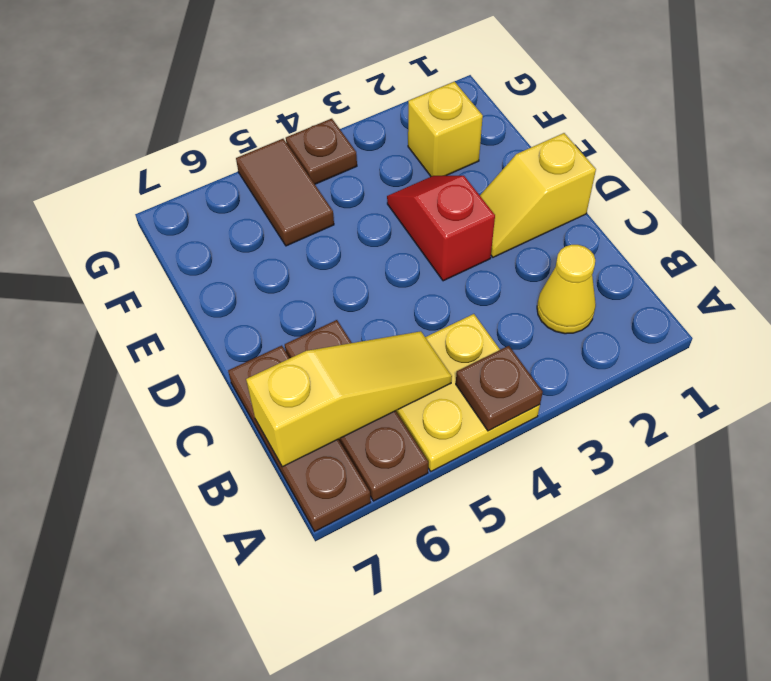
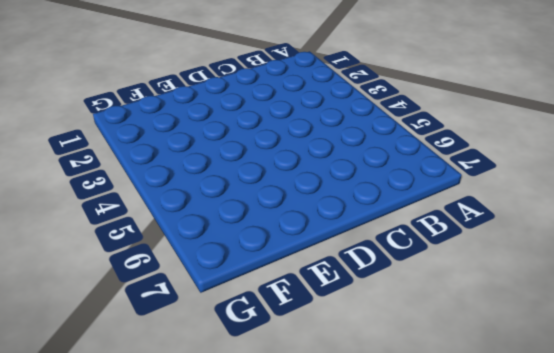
none -> yellow plate A4:B5 level 1
none -> brown plate A6:C6 level 1

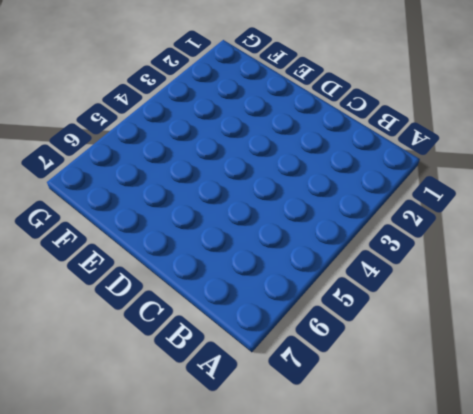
none -> yellow plate A4:B5 level 1
none -> brown plate A6:C6 level 1

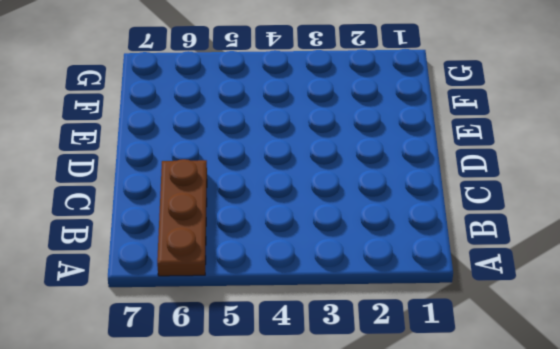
none -> yellow plate A4:B5 level 1
none -> brown plate A7:C7 level 1

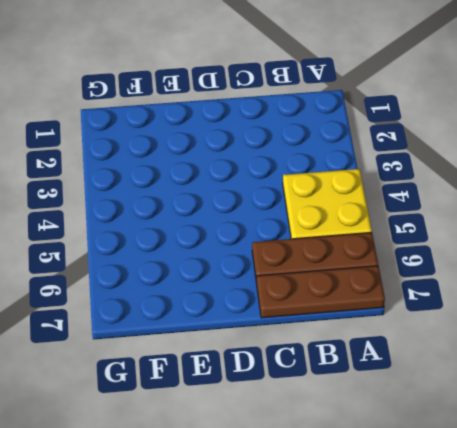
none -> yellow cone B2 level 1
none -> yellow slope D1:D2 level 1 top 1

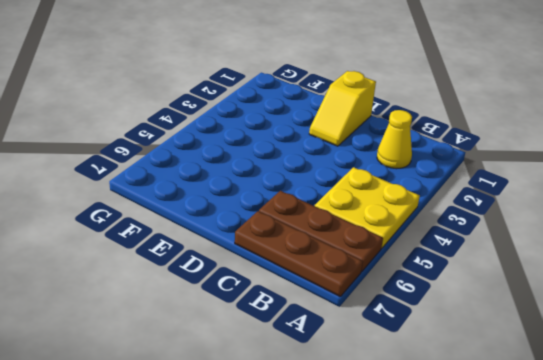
none -> red slope D3:E3 level 1 top D
none -> yellow brick F2 level 1

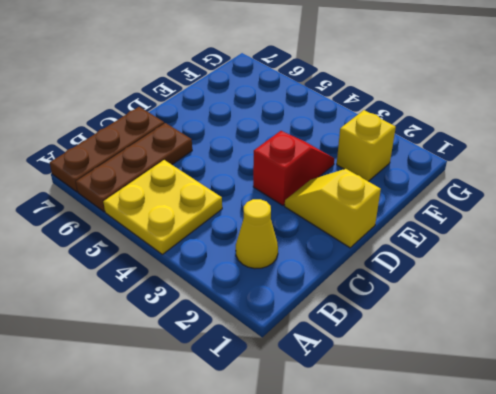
none -> brown tile F5:G5 level 1
none -> brown plate G4 level 1

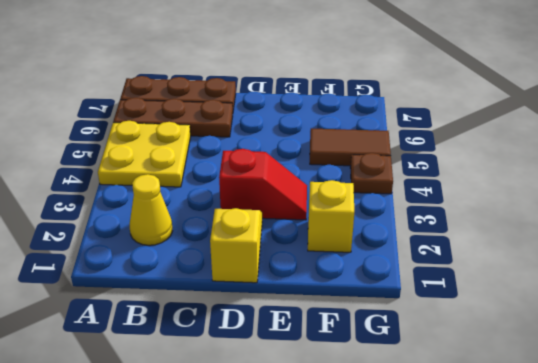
none -> brown plate A4 level 2
none -> yellow slope B5:B7 level 2 top 7

